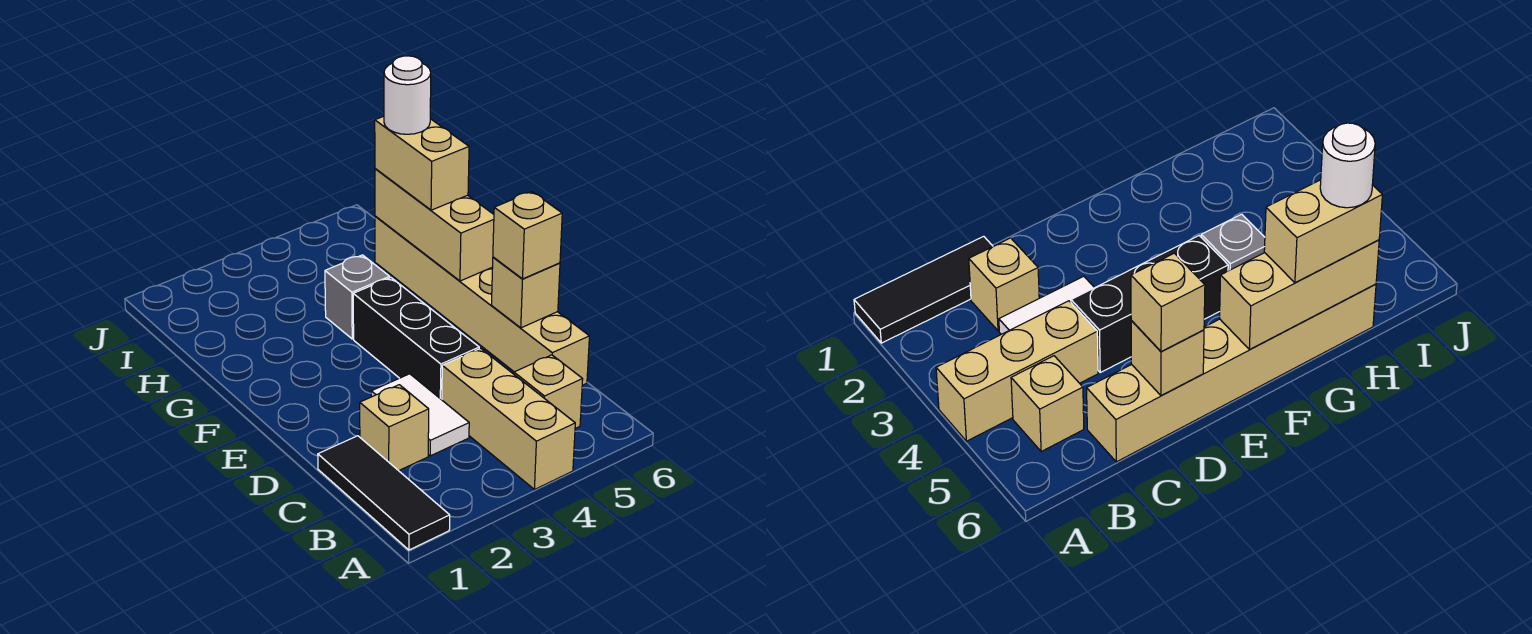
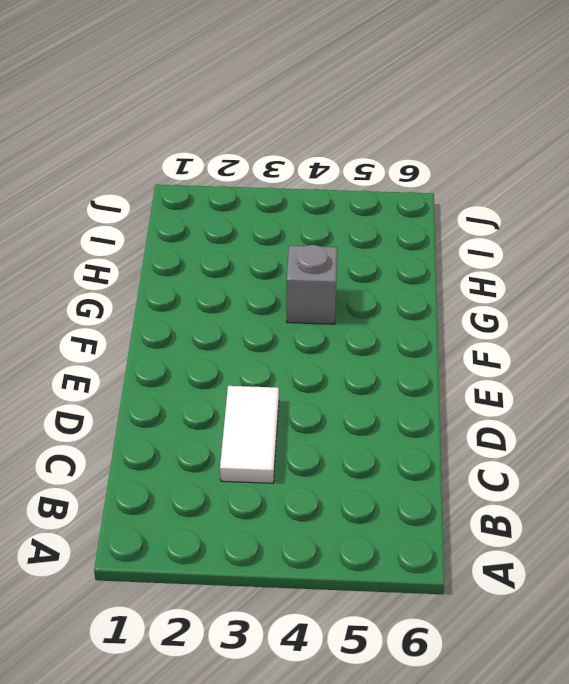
none -> black tile A1:C1 level 1
none -> tan brick A4:C4 level 1
none -> tan brick B5 level 1

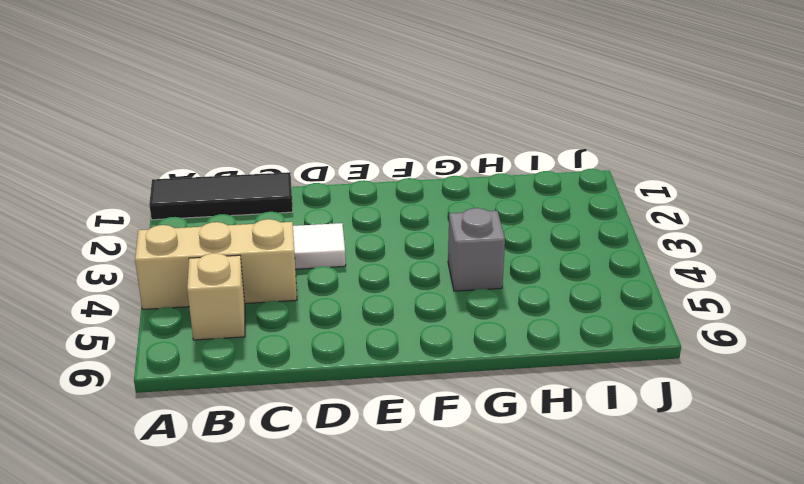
none -> tan brick C2 level 1
none -> tan brick C6:H6 level 1
none -> black brick D4:F4 level 1

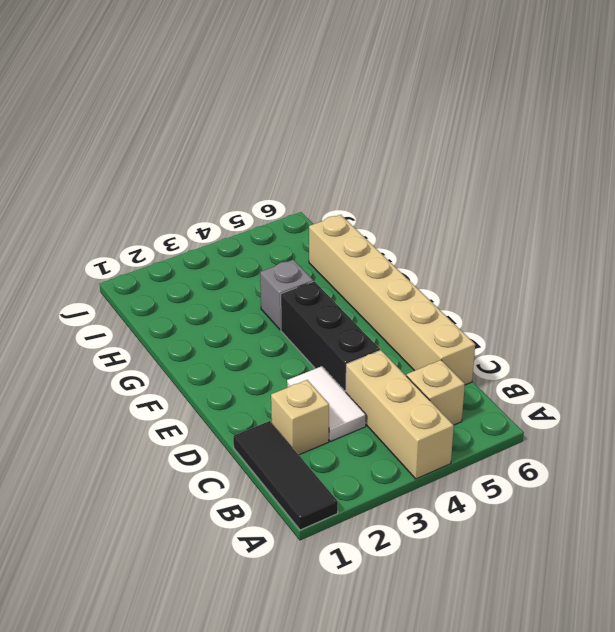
none -> tan brick D6 level 2
none -> tan brick F6:H6 level 2
none -> tan brick D6 level 3

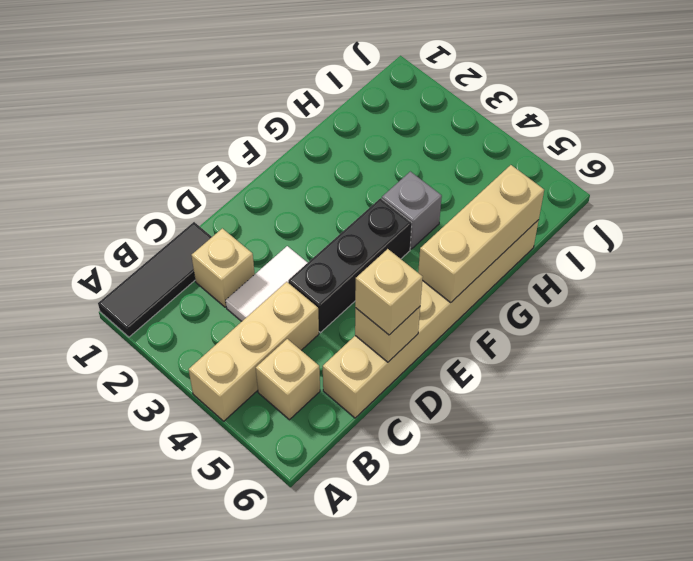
none -> tan brick G6:H6 level 3
none -> white round brick H6 level 4

